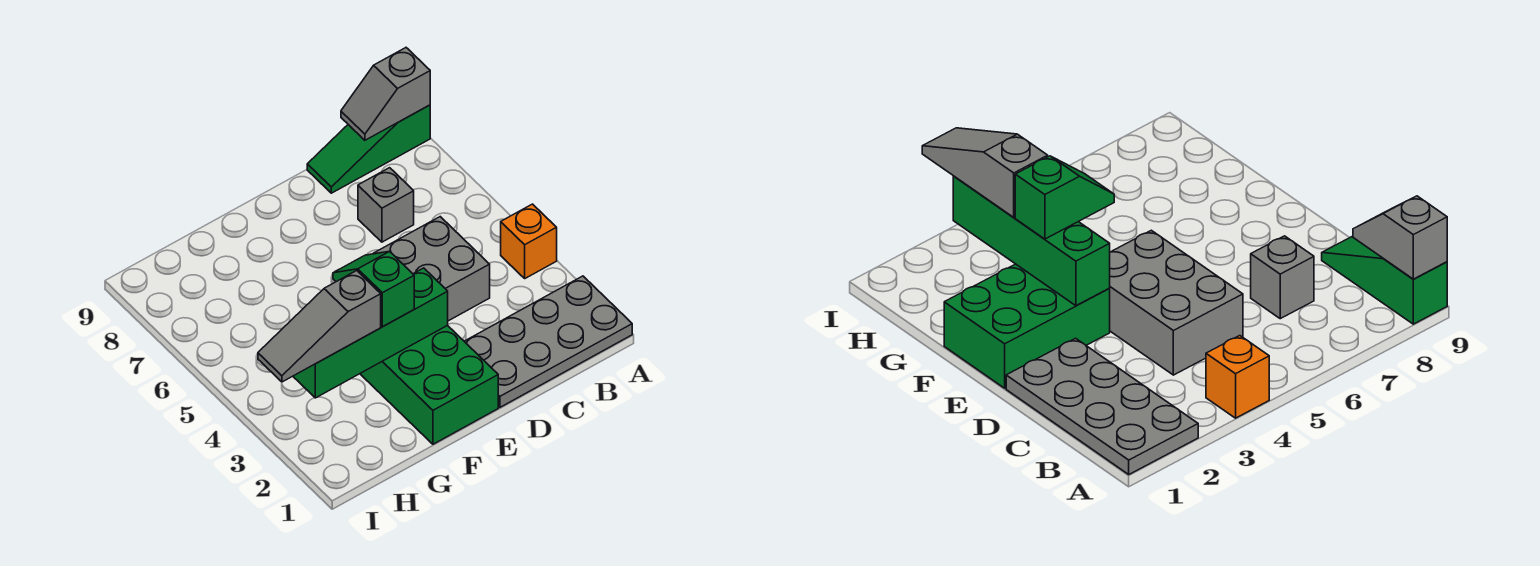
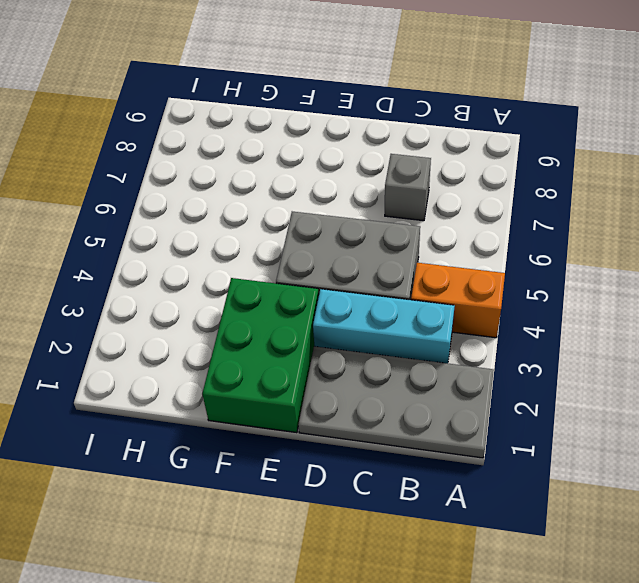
orange brick A4:B4 level 1 -> orange brick A4 level 1
cyan brick B3:D3 level 1 -> none
none -> green slope A9:C9 level 1 top A
none -> grey slope A9:B9 level 2 top A

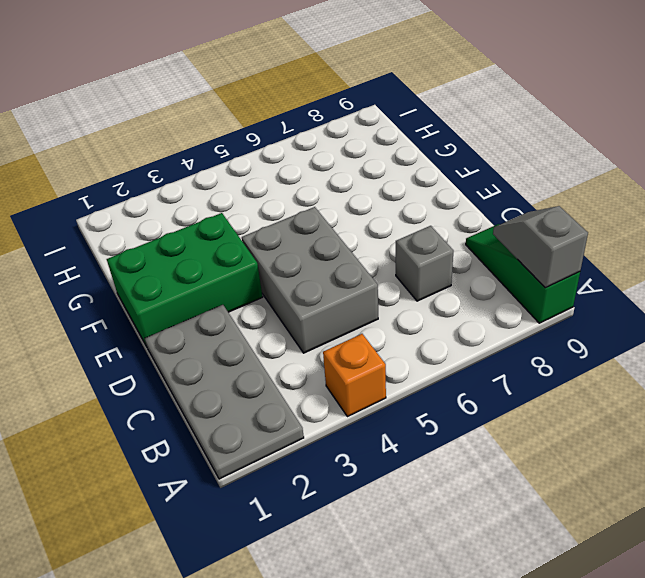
none -> green brick E3:H3 level 2
none -> green slope F3:F4 level 3 top 3

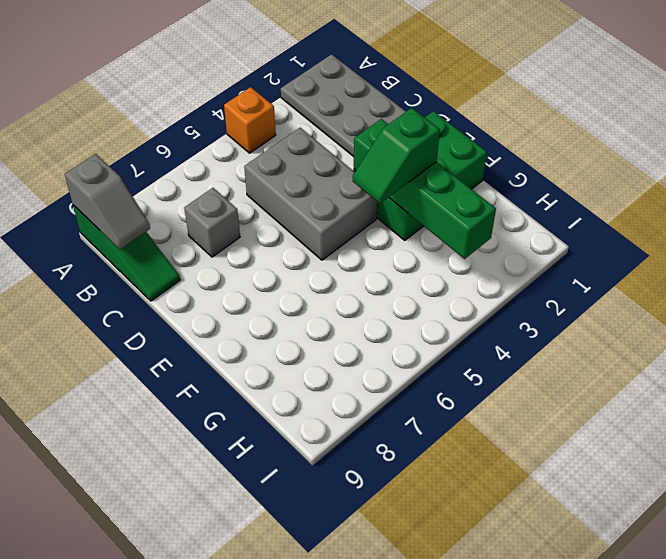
none -> grey slope G3:I3 level 3 top G

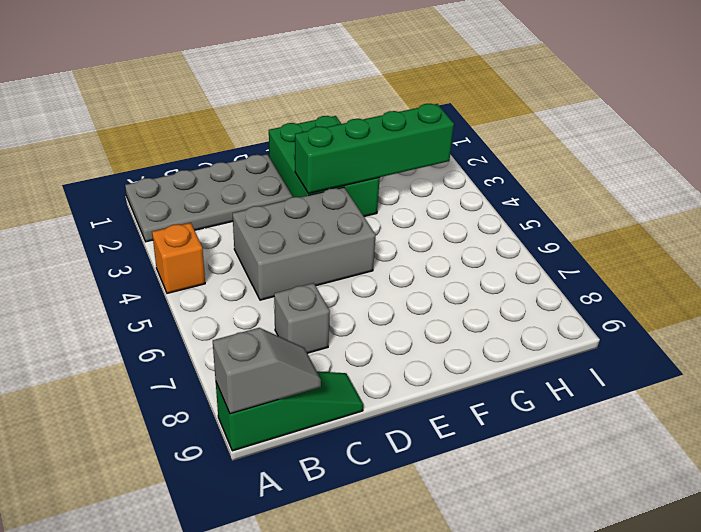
none -> green slope F3:F4 level 3 top 3
none -> grey slope G3:I3 level 3 top G

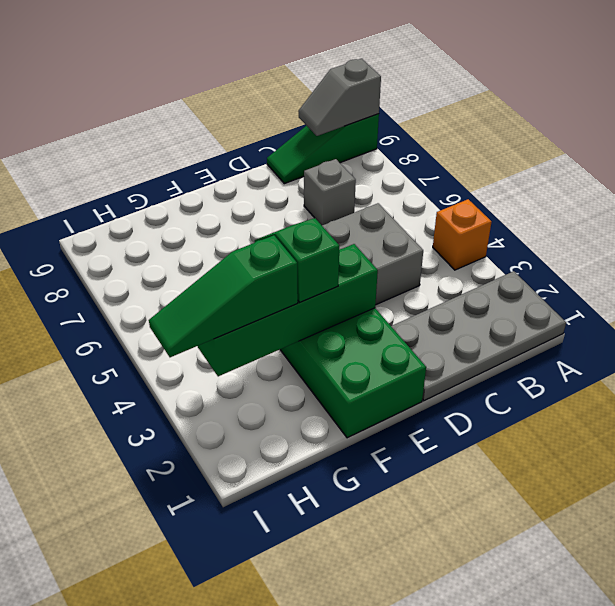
green slope G3:I3 level 3 top G -> grey slope G3:I3 level 3 top G

